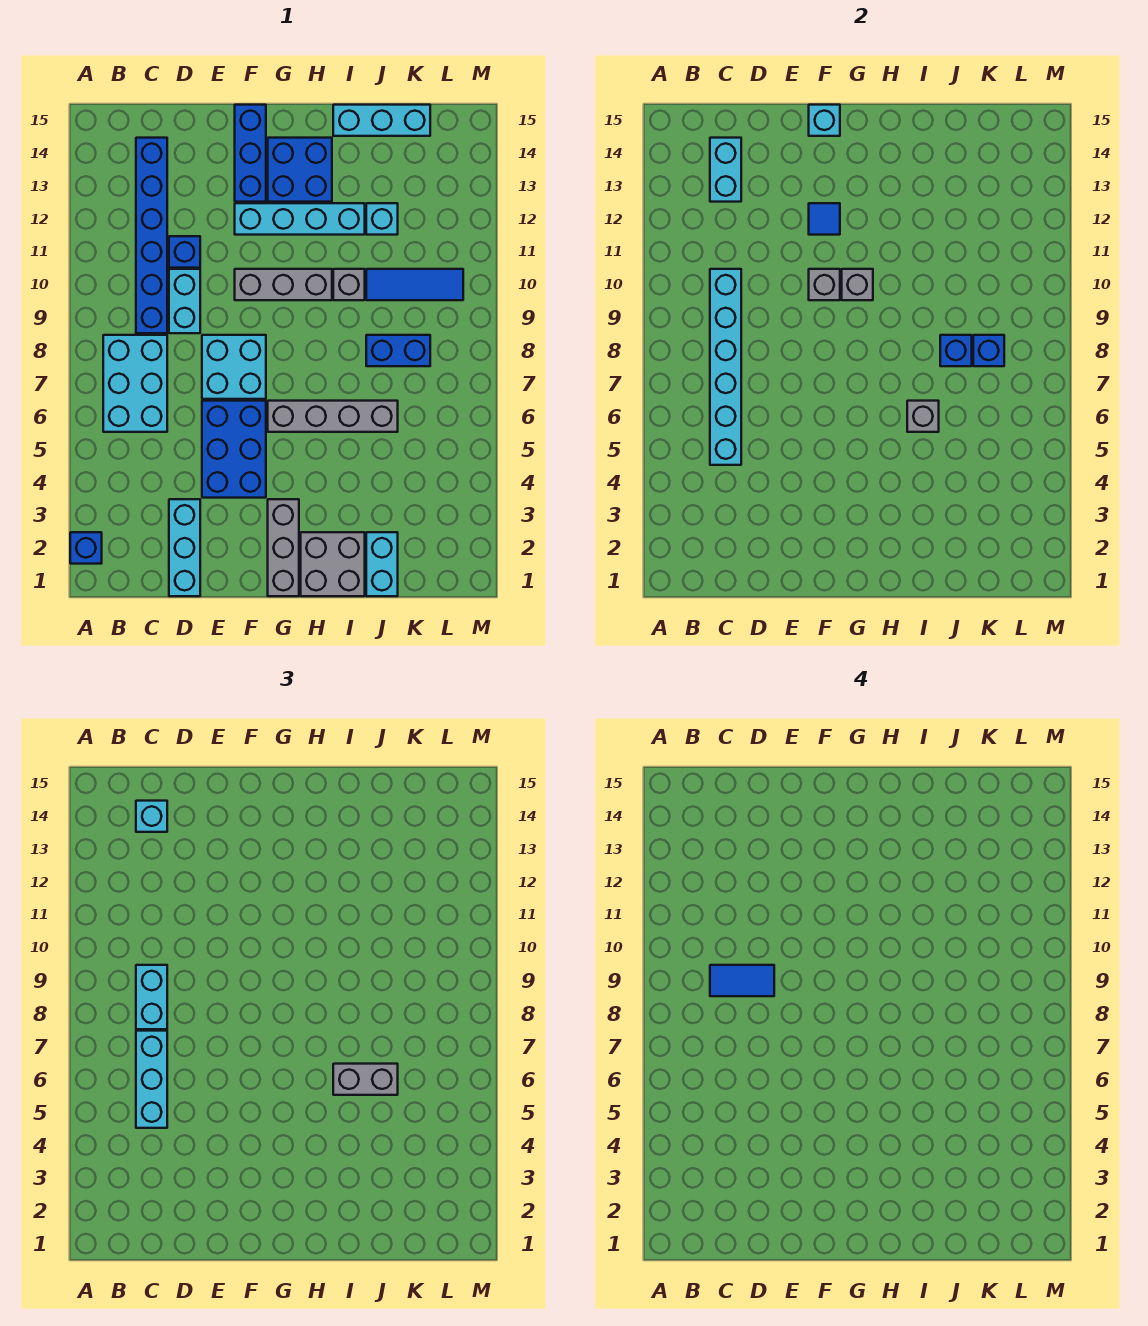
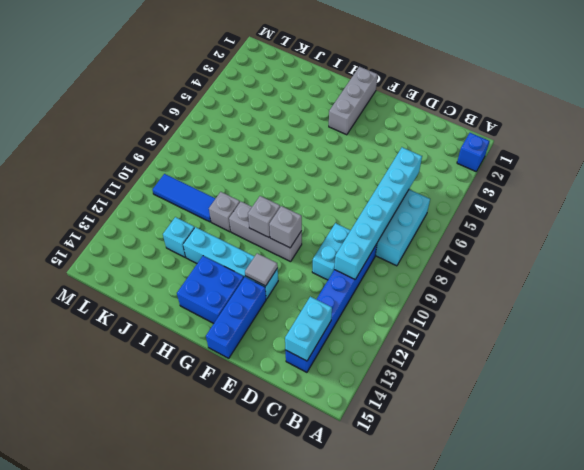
grey tile F12 level 2 -> blue tile F12 level 2
none -> cyan brick D1:D3 level 1
none -> blue brick D11 level 1
none -> blue brick E4:F6 level 1
none -> cyan brick E7:F8 level 1

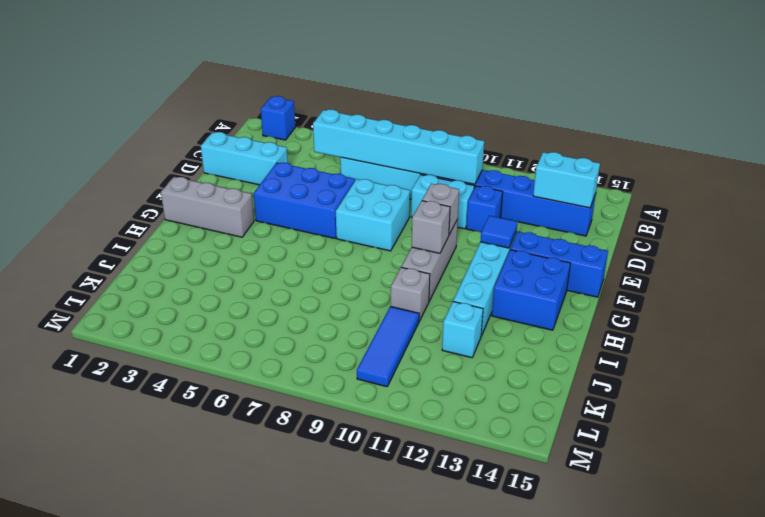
none -> grey brick G6:J6 level 1
none -> grey brick H1:I2 level 1
none -> cyan brick I15:K15 level 1
none -> cyan brick J1:J2 level 1

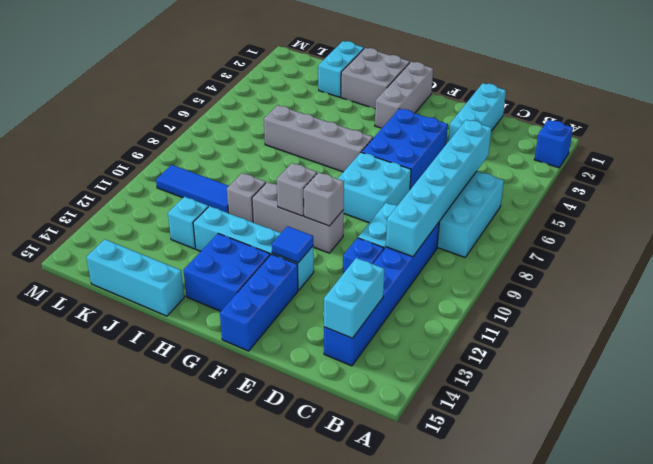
none -> blue brick J8:K8 level 1
none -> cyan brick F15 level 2
none -> grey brick I6 level 2
none -> blue brick J8 level 2

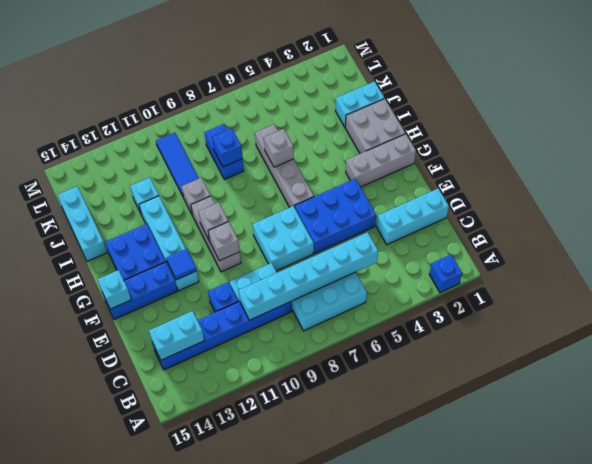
none -> blue brick K8 level 2
none -> cyan brick C5:C7 level 3
none -> cyan brick C8:C9 level 3
none -> cyan brick C14 level 3

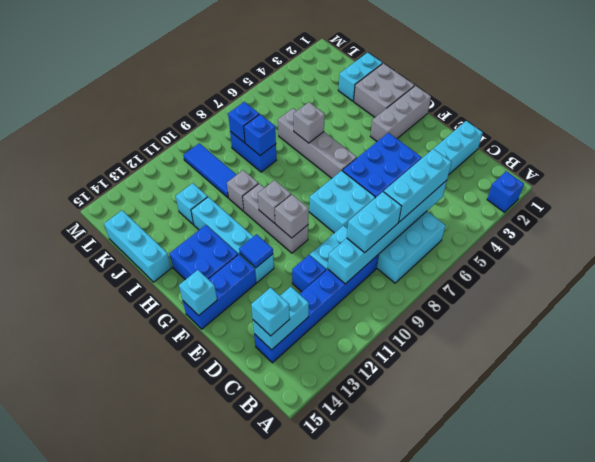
none -> grey brick I6:J6 level 3
none -> blue tile C9:D9 level 4

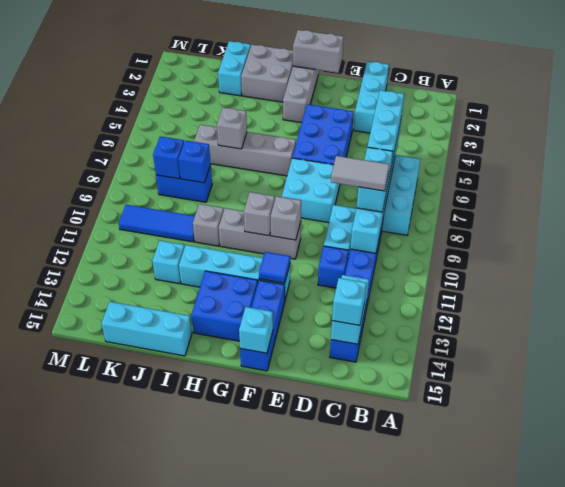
grey tile C9:D9 level 4 -> blue tile C9:D9 level 4
grey brick F1:G1 level 2 -> grey brick I6:J6 level 3
none -> blue brick A2 level 1

